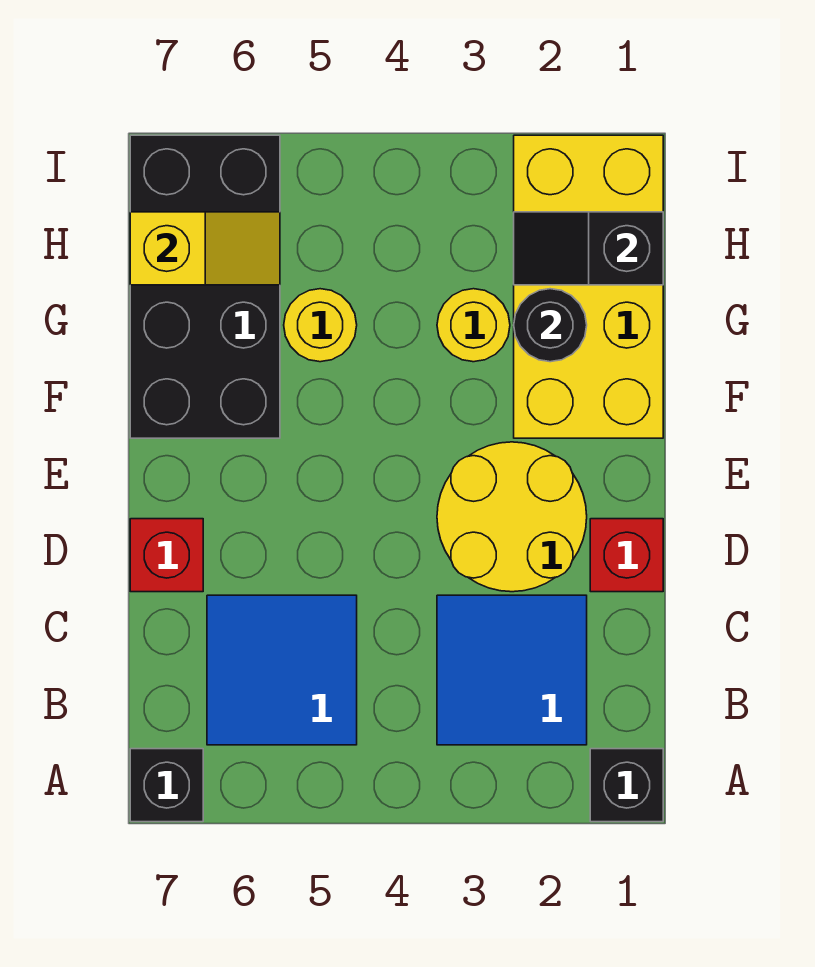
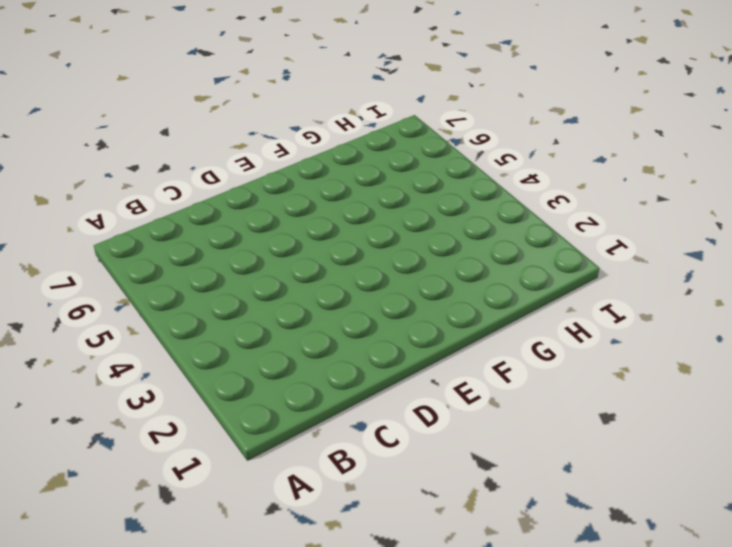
none -> black brick A1 level 1
none -> black brick A7 level 1
none -> blue tile B2:C3 level 1

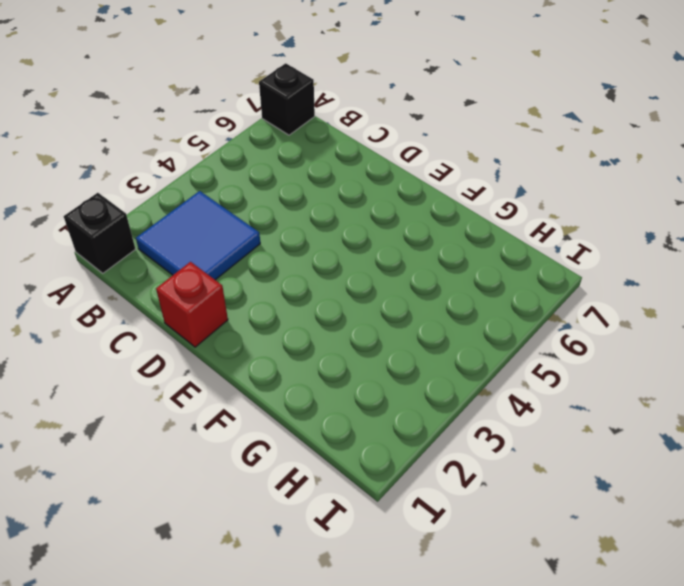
none -> blue tile B5:C6 level 1
none -> yellow round brick D2:E3 level 1
none -> red brick D7 level 1

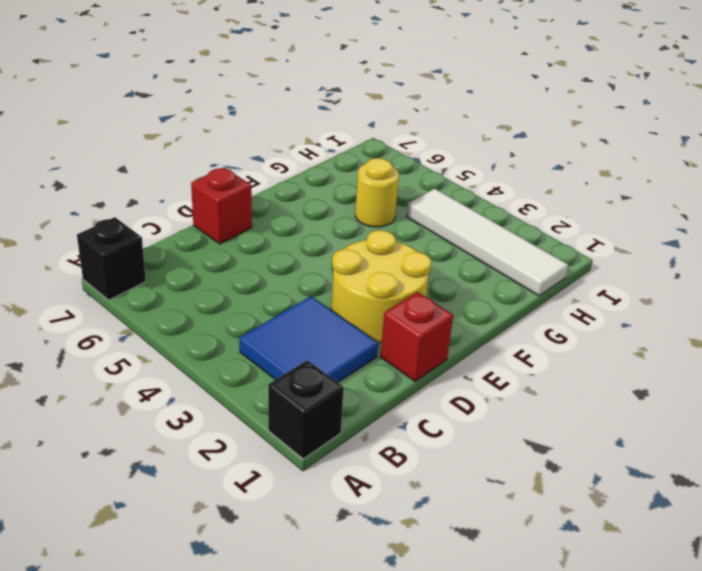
white tile H1:H4 level 1 -> yellow brick F1:I2 level 1
none -> blue tile B5:C6 level 1
none -> black brick F6:I7 level 1
none -> yellow round brick G3 level 1

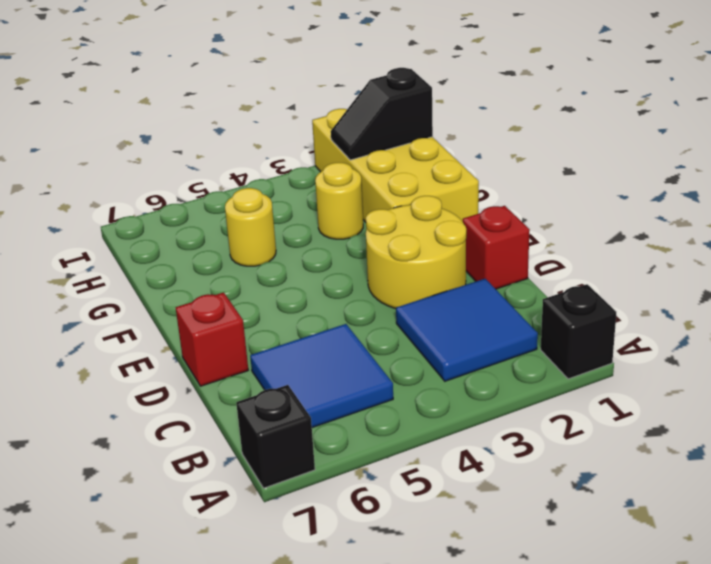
none -> black brick F6:I7 level 1
none -> black round brick G2 level 2
none -> yellow slope H6:H7 level 2 top 7

